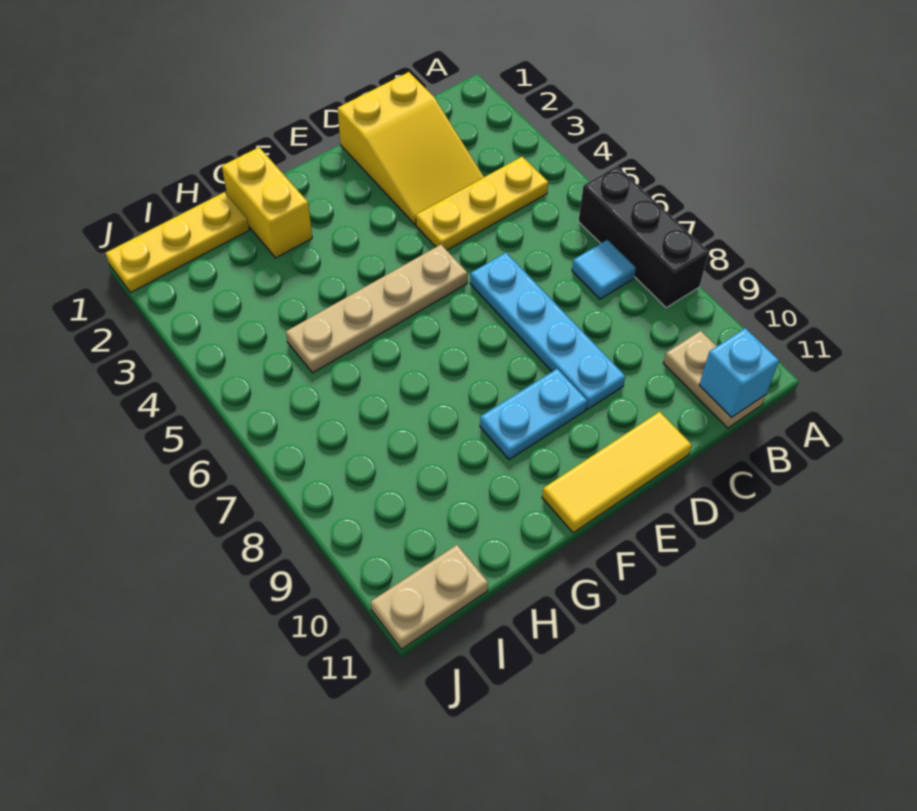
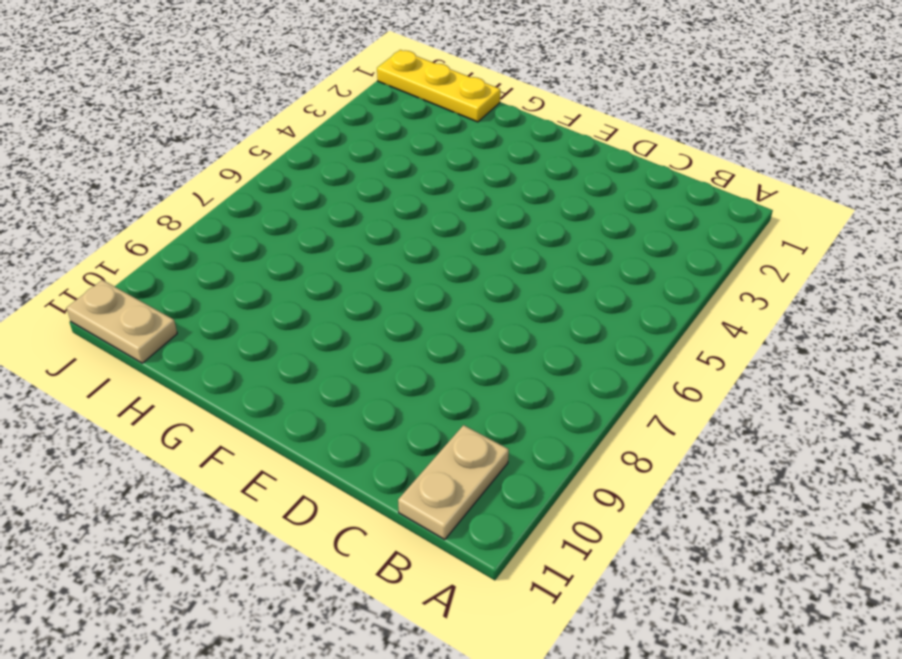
none -> black brick A6:A8 level 1
none -> yellow plate B4:D4 level 1
none -> cyan tile B7 level 1

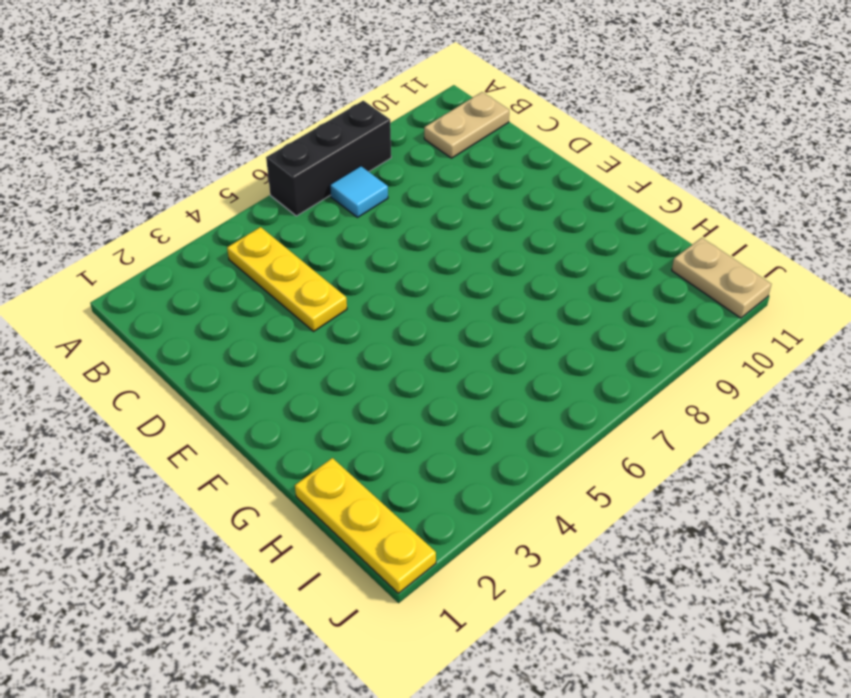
none -> yellow slope C1:D3 level 1 top 1
none -> cyan plate D6:D9 level 1
none -> yellow tile D11:F11 level 1

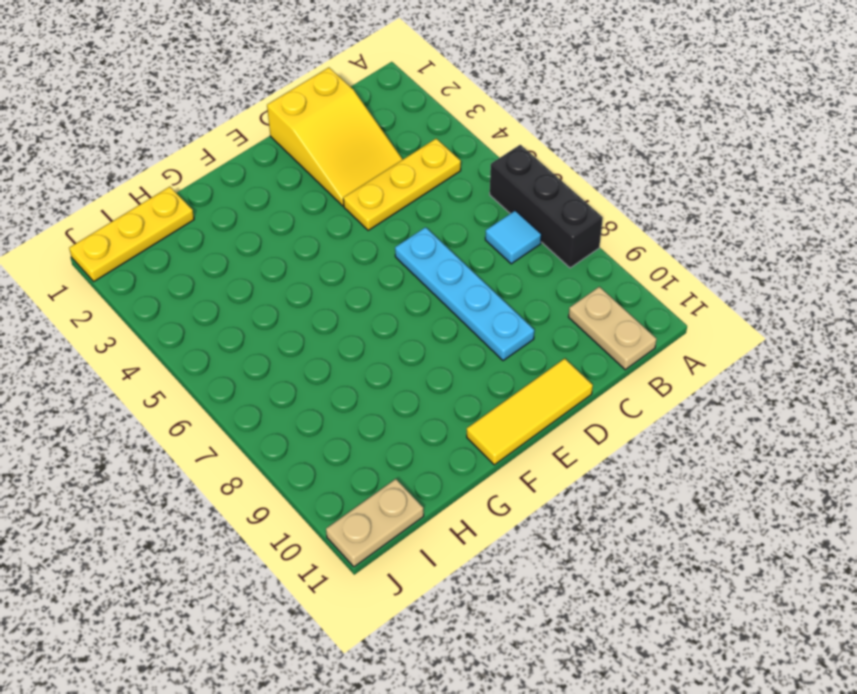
none -> tan plate E5:H5 level 1
none -> cyan plate E9:F9 level 1
none -> yellow brick G1:G2 level 1

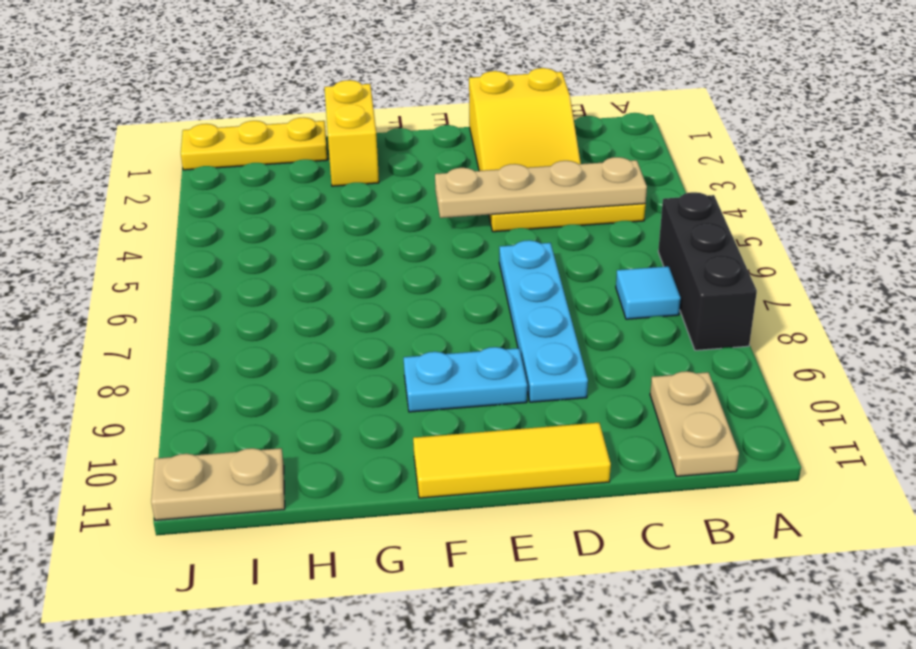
tan plate B4:E4 level 2 -> tan plate E5:H5 level 1
none -> cyan brick B11 level 2

